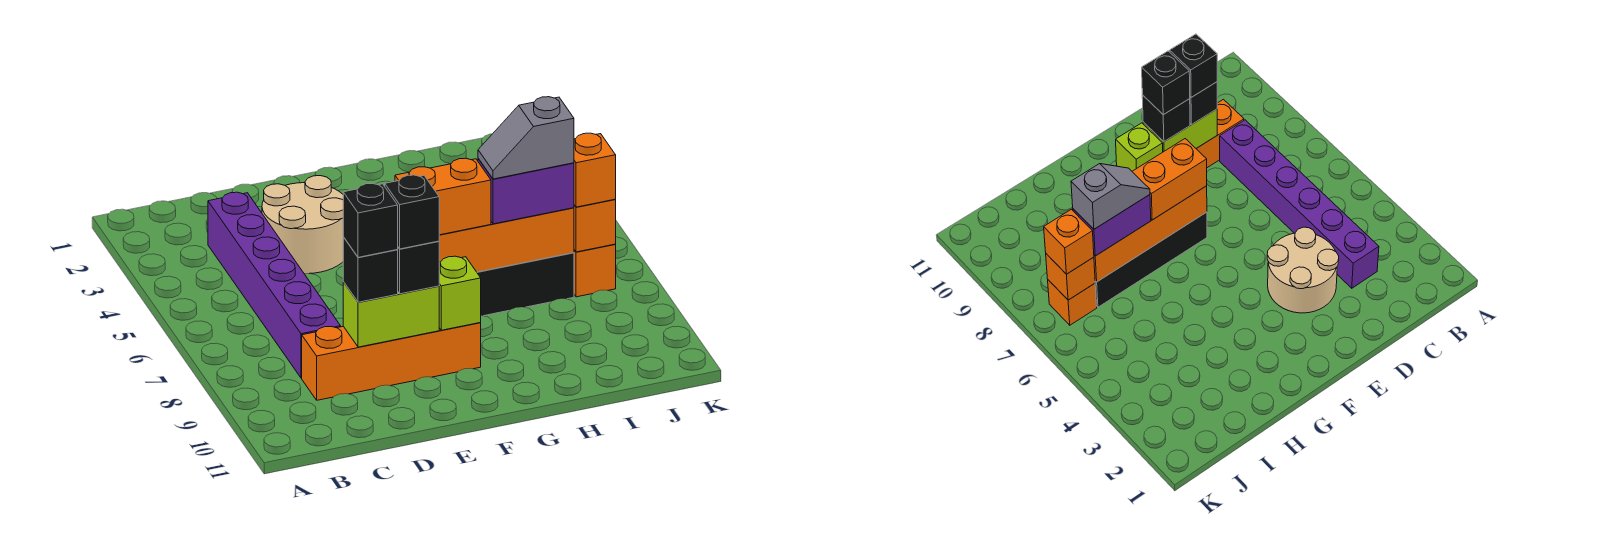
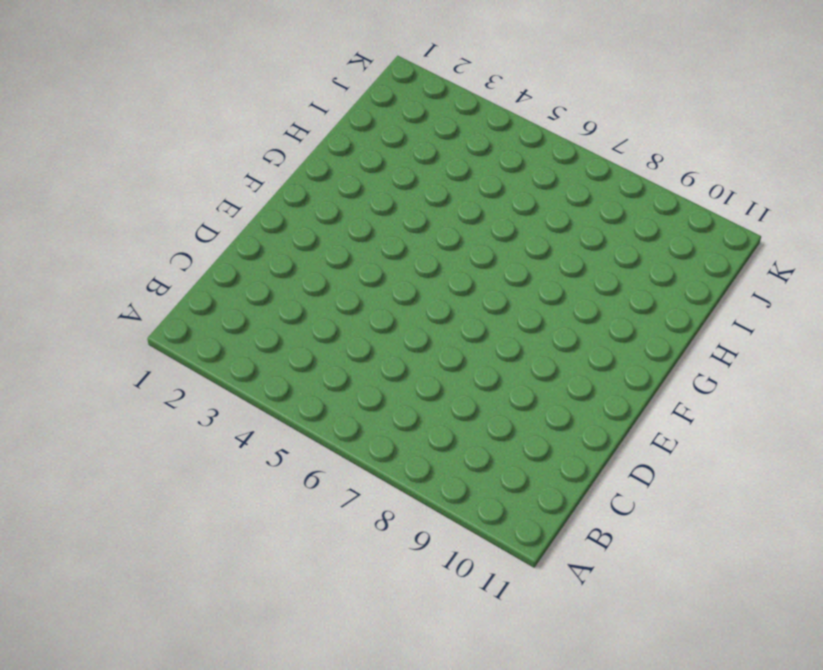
none -> purple brick C3:C8 level 1
none -> orange brick C9:F9 level 1
none -> tan round brick D3:E4 level 1

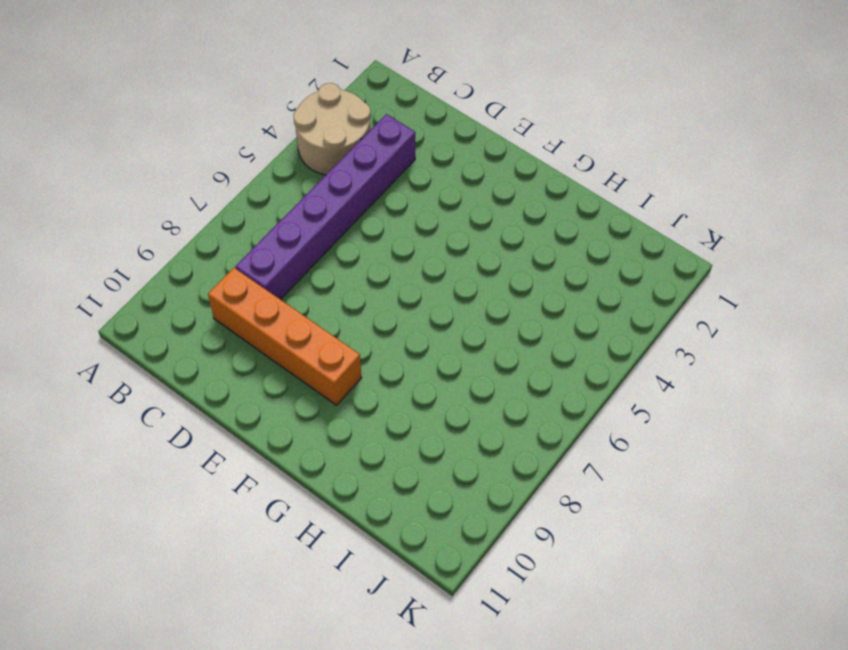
tan round brick A3:B4 level 1 -> tan round brick D3:E4 level 1
none -> black brick F7:I7 level 1
none -> orange brick J7 level 1
none -> lime brick D9:E9 level 2

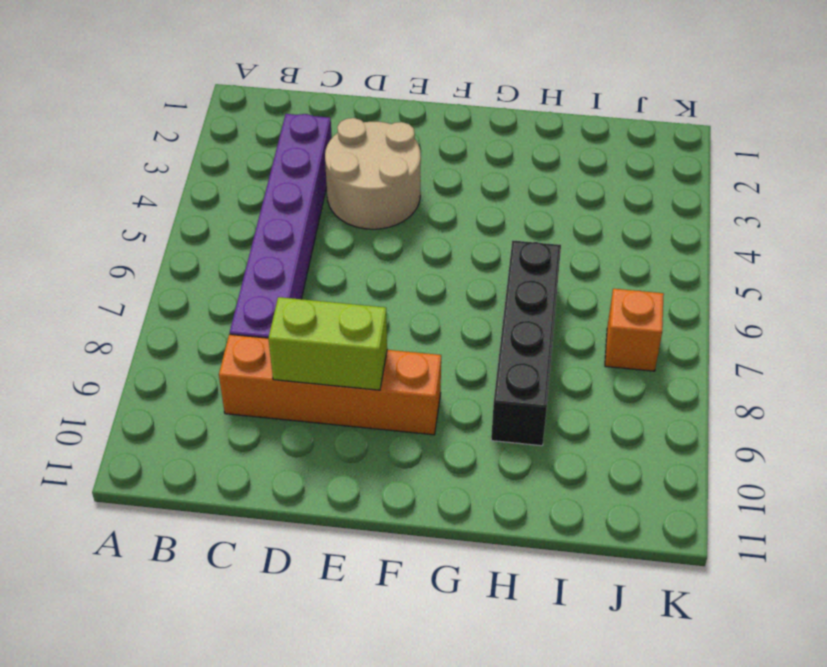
black brick H6:H9 level 1 -> black brick F7:I7 level 1
none -> orange brick F7:I7 level 2
none -> lime brick F9 level 2
none -> orange brick J7 level 2

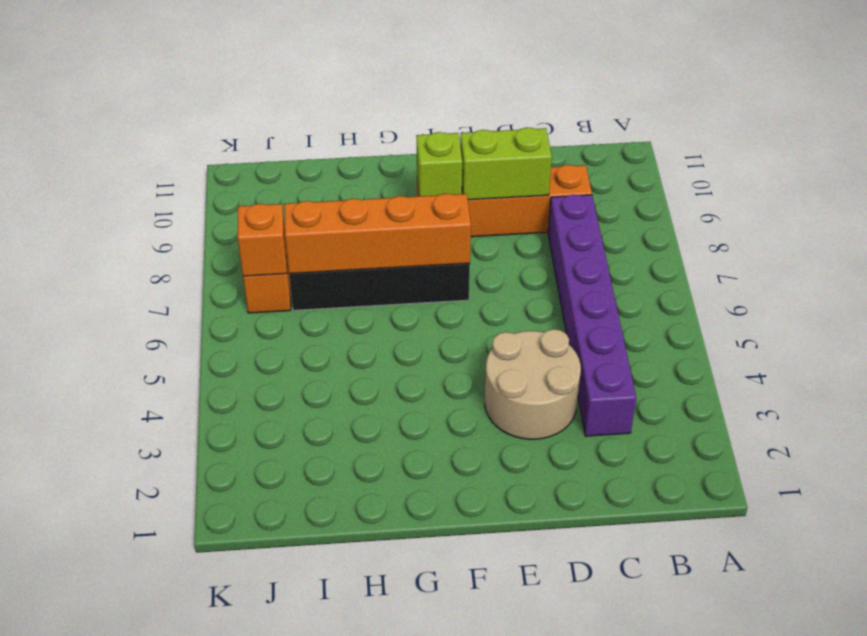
none -> black brick D9 level 3
none -> black brick E9 level 3
none -> orange brick F7:G7 level 3

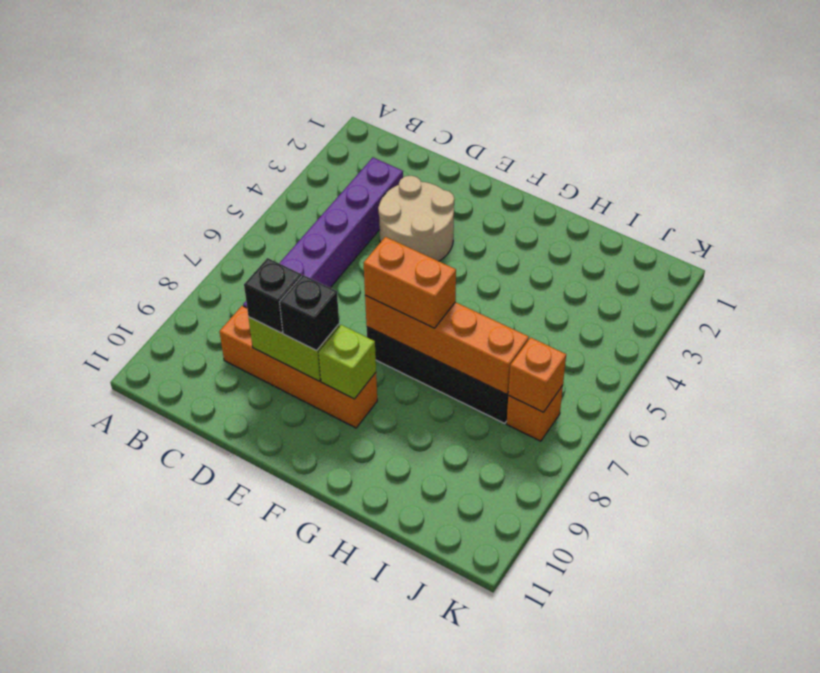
none -> purple brick H7:I7 level 3
none -> orange brick J7 level 3
none -> black brick D9 level 4

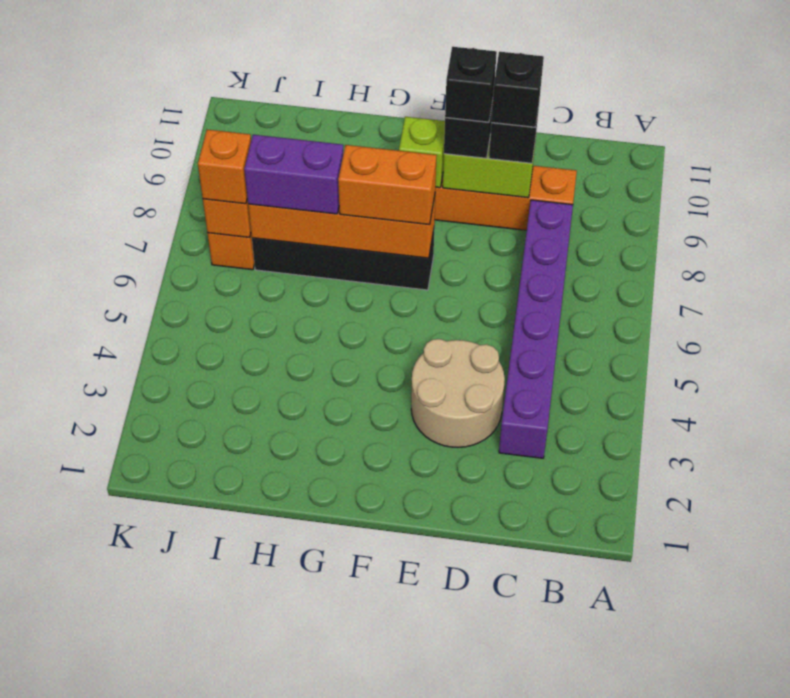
none -> grey slope H7:I7 level 4 top I

